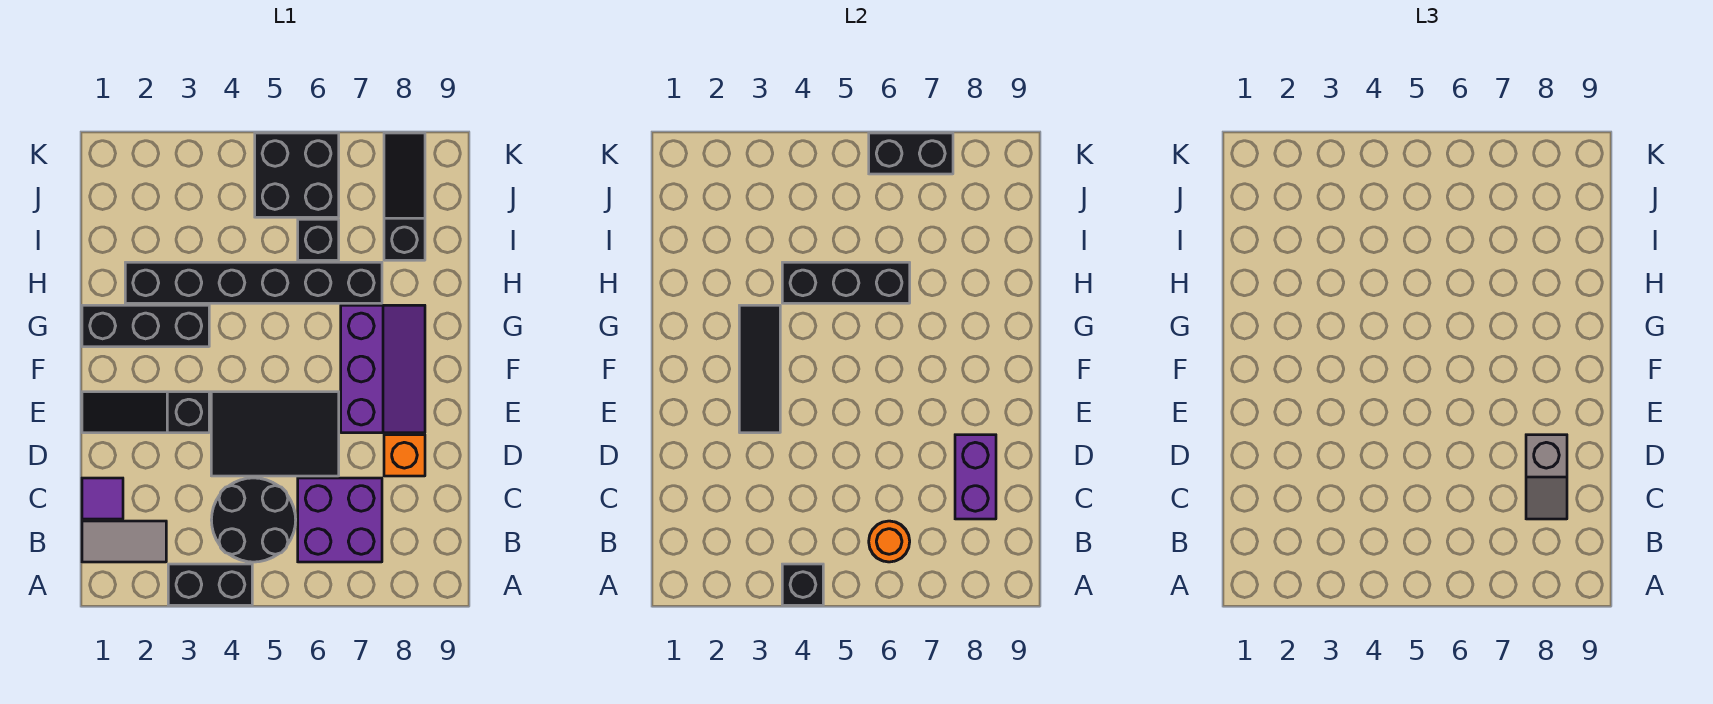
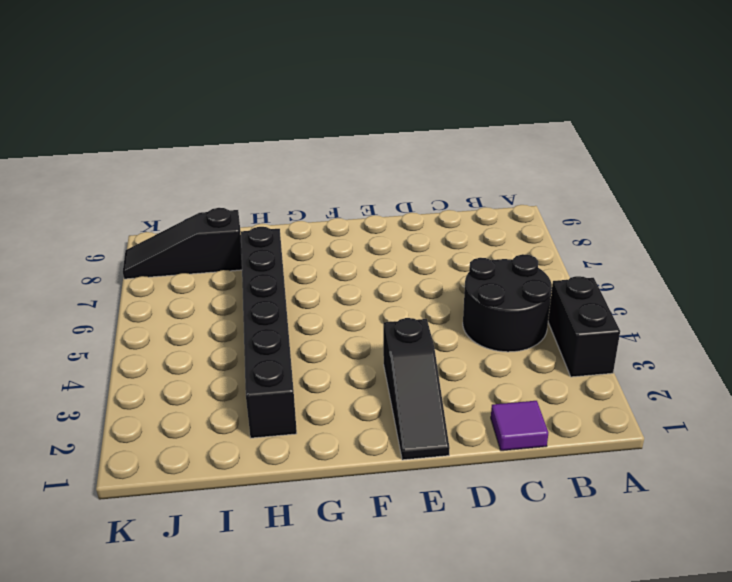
none -> grey tile B1:B2 level 1
none -> purple brick B6:C7 level 1
none -> black tile D4:E6 level 1

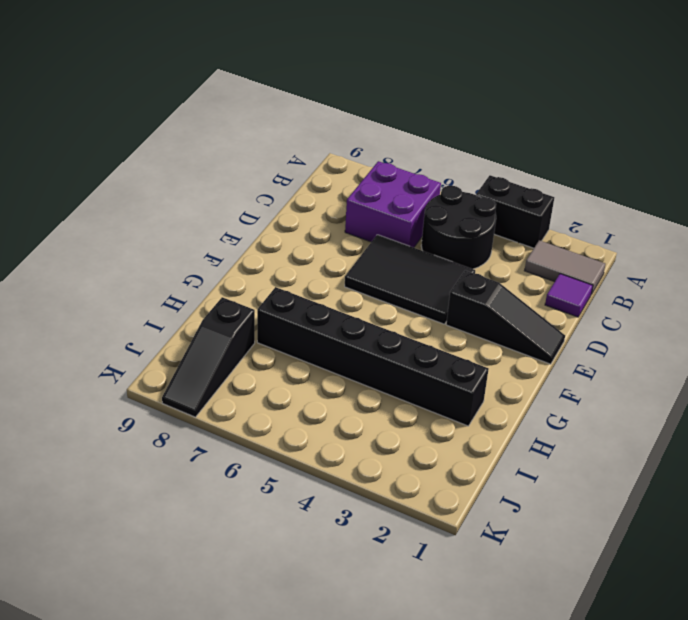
none -> orange brick D8 level 1
none -> purple slope E7:G8 level 1 top 7
none -> black brick G1:G3 level 1

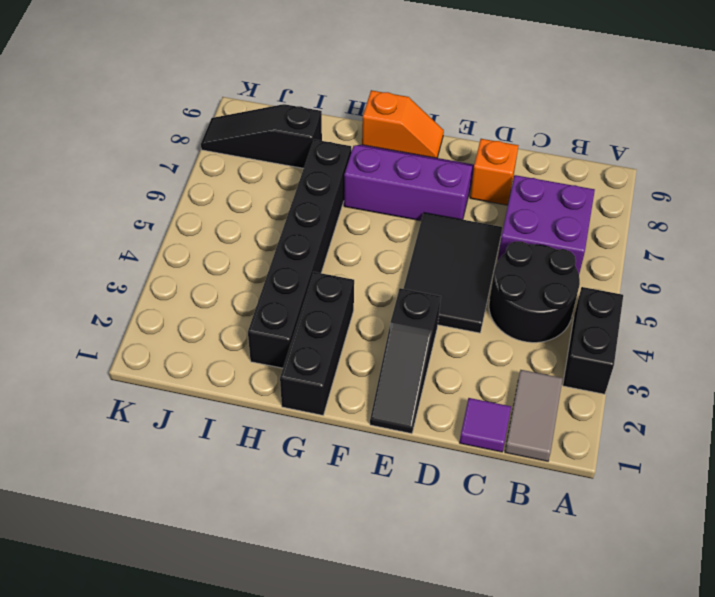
orange slope F9:G9 level 1 top G -> none
none -> black brick I6 level 1
none -> black brick J5:K6 level 1
none -> black brick A4 level 2

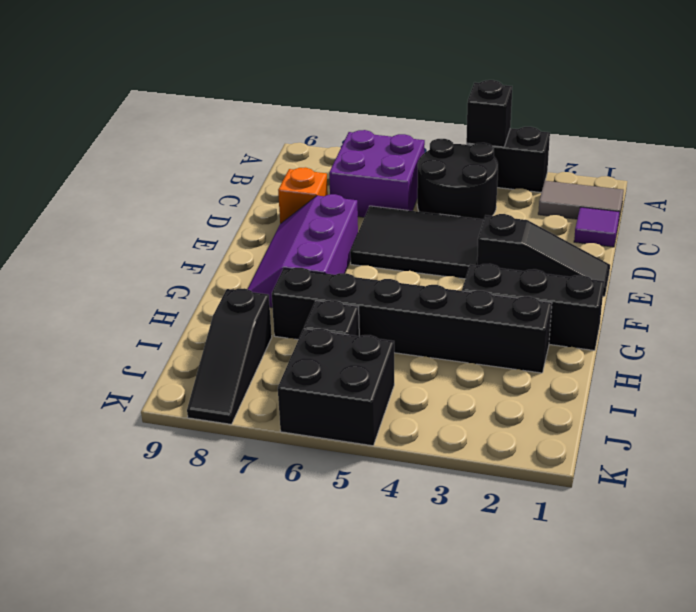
none -> orange round brick B6 level 2
none -> purple brick C8:D8 level 2
none -> black tile E3:G3 level 2

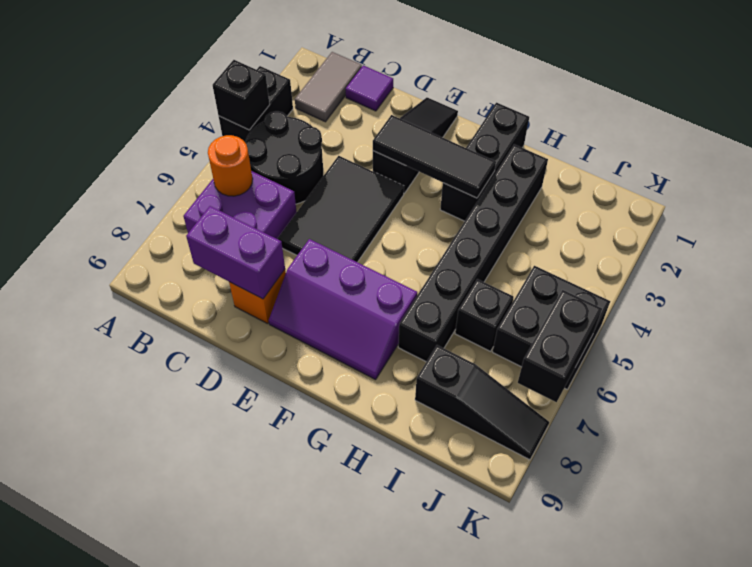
none -> black brick H4:H6 level 2
none -> grey slope C8:D8 level 3 top D

